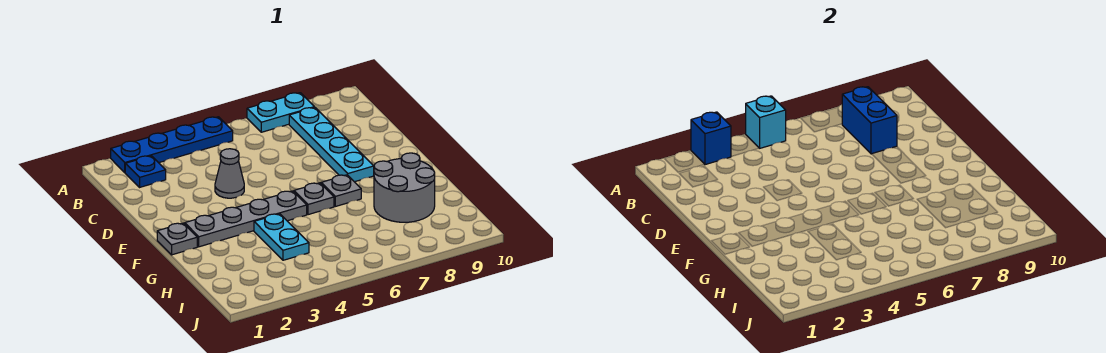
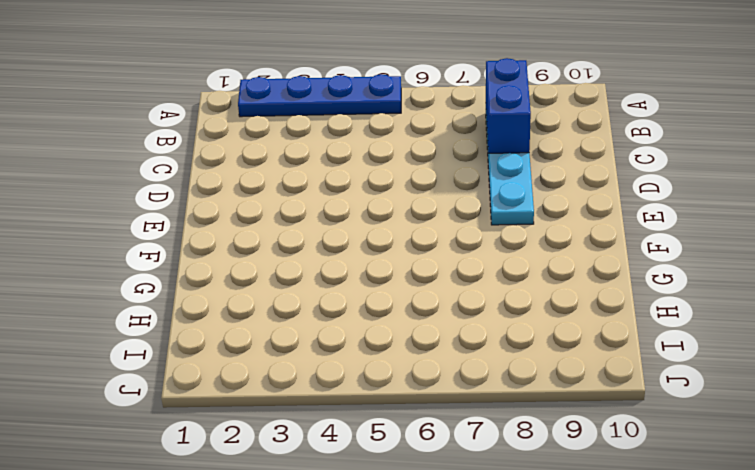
none -> cyan plate A7:A8 level 1
none -> blue plate B2 level 1
none -> grey cone D4 level 1

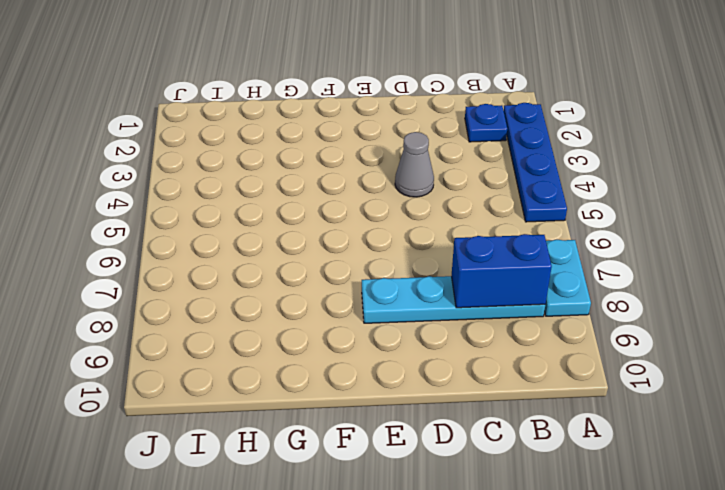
none -> grey plate F1 level 1
none -> grey plate F2:F5 level 1
none -> grey plate F6 level 1

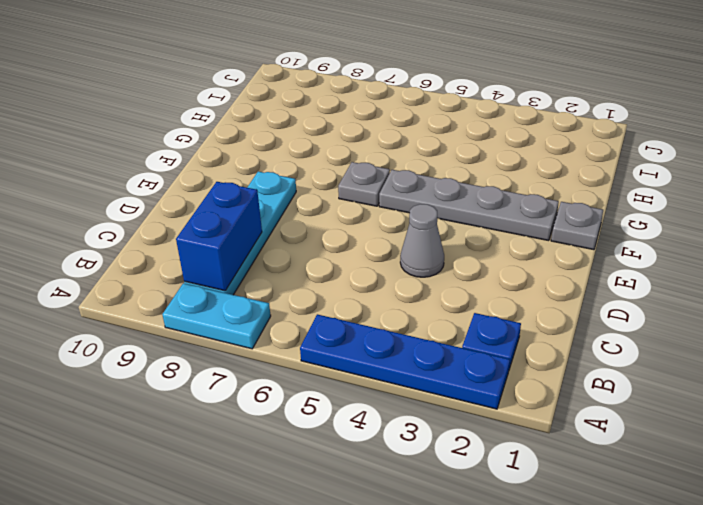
none -> grey plate F7 level 1
none -> cyan plate G4:H4 level 1
none -> grey round brick G8:H9 level 1

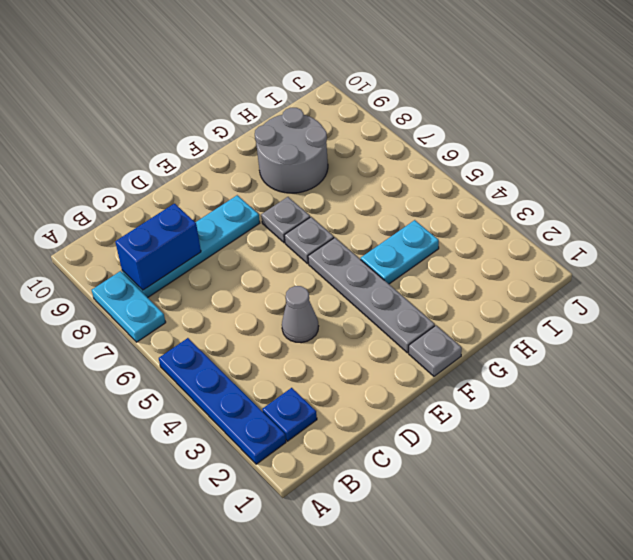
none -> blue brick A3 level 2
none -> cyan brick A5 level 2

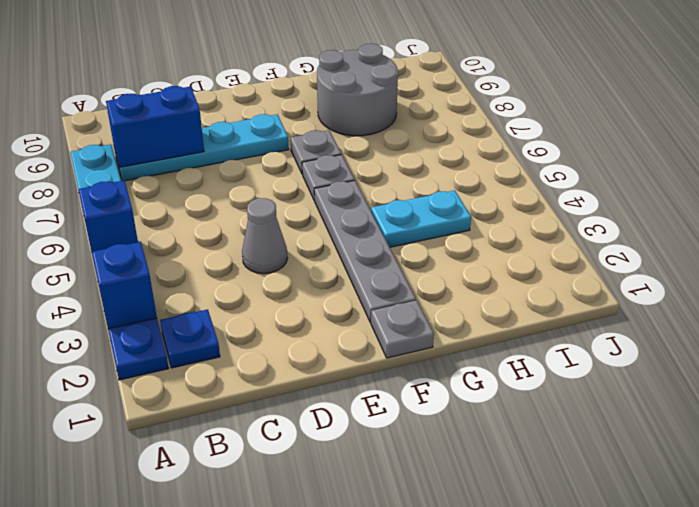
blue brick A5 level 2 -> cyan brick A5 level 2

